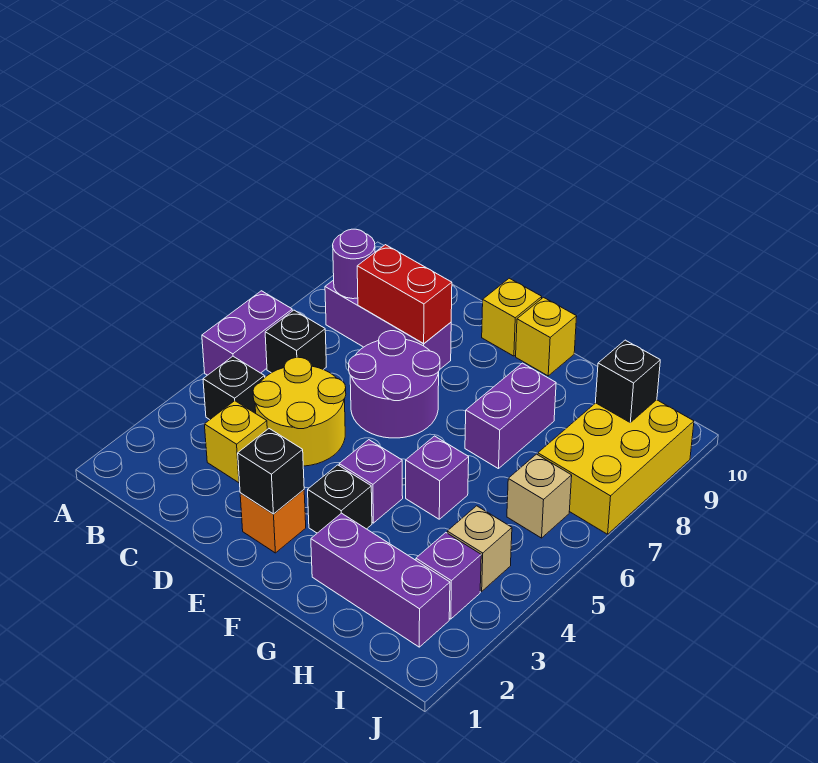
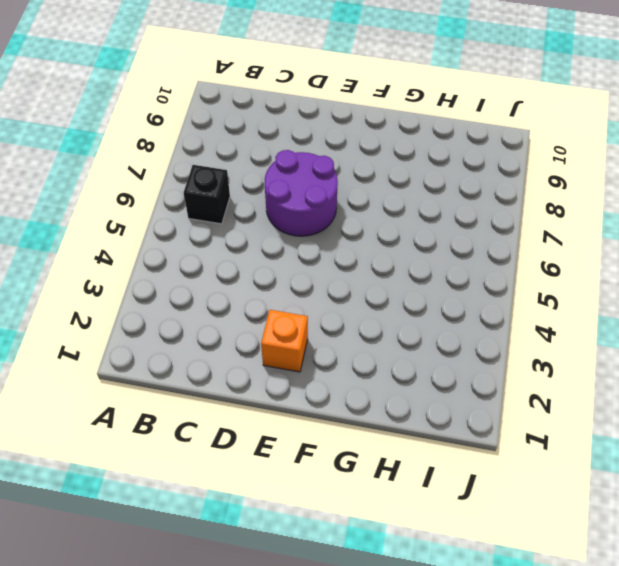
none -> purple brick A5:A6 level 1
none -> black brick B4 level 1
none -> purple brick B8:D8 level 1

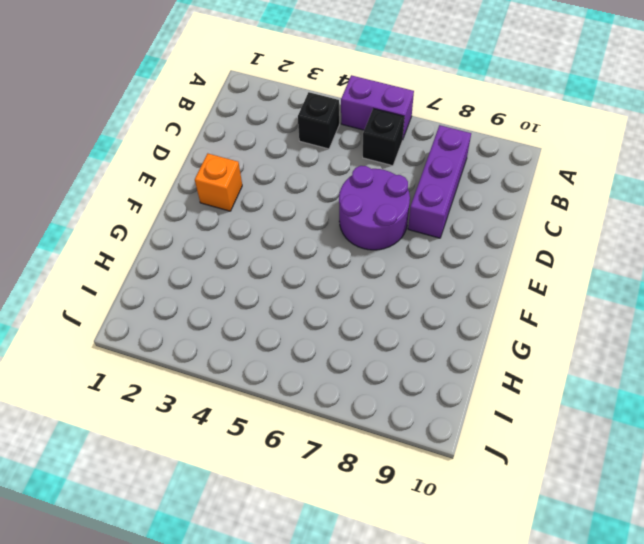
none -> yellow brick C3 level 1
none -> yellow round brick C4:D5 level 1
none -> yellow brick E10 level 1

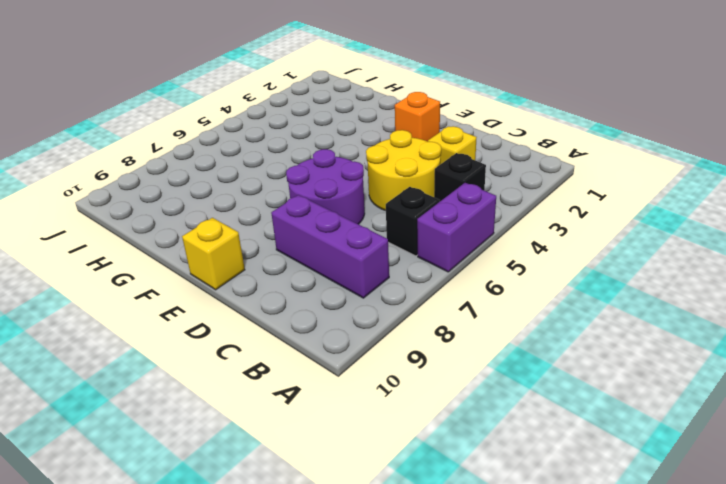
none -> black brick F3 level 1
none -> purple brick F4 level 1
none -> yellow brick F10 level 1

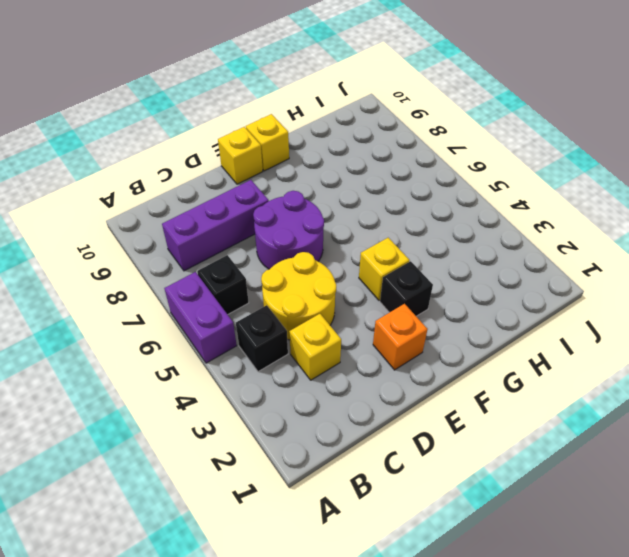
yellow brick F4 level 1 -> purple brick F4 level 1
none -> purple brick G2:I2 level 1
none -> purple brick G5 level 1
none -> purple brick G7:G8 level 1

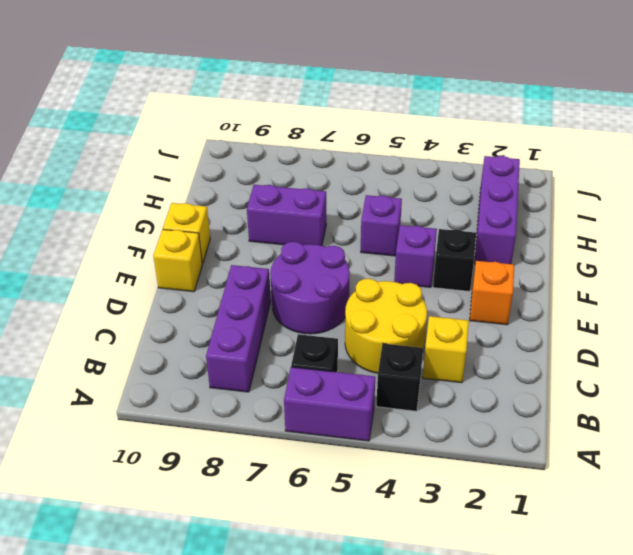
none -> purple brick I3 level 1
none -> tan brick I4 level 1
none -> tan brick I6 level 1

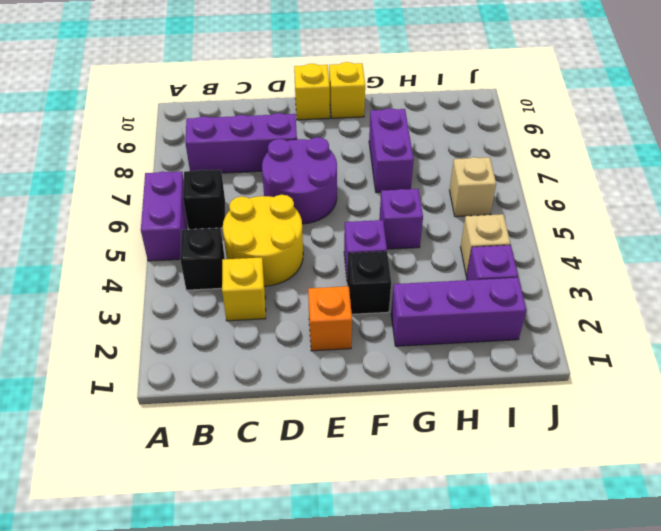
none -> yellow brick I7:J9 level 1
none -> purple round brick B8 level 2
none -> red brick C8:D8 level 2

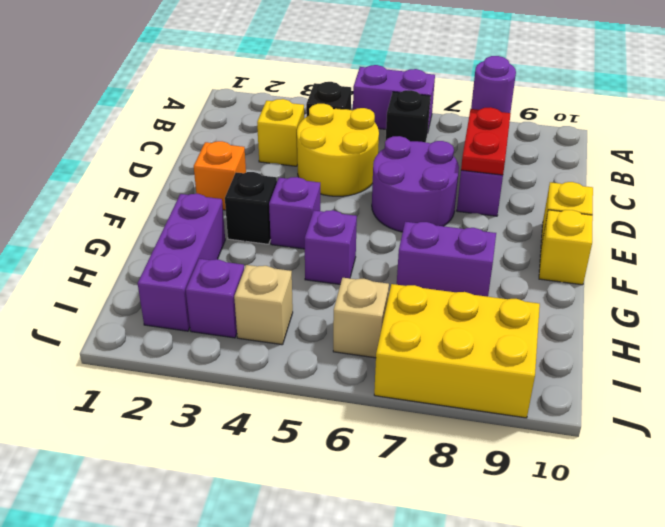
red plate C8:D8 level 2 -> red brick C8:D8 level 2
none -> black brick E2 level 2
none -> black brick I9 level 2

